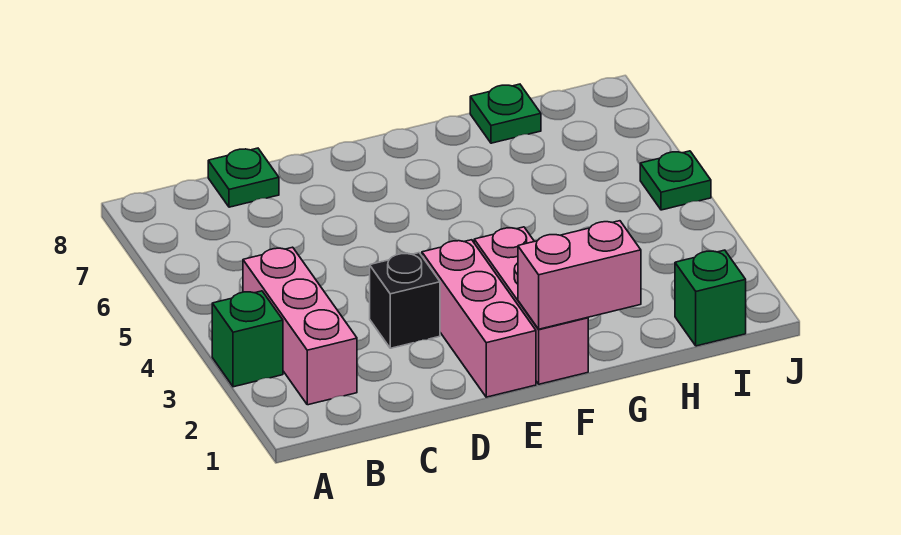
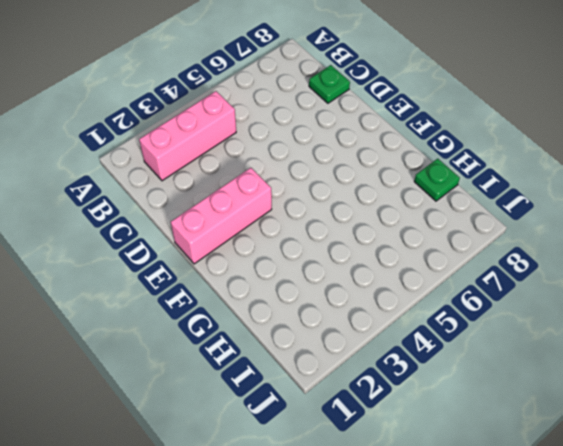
none -> green brick A3 level 1
none -> black brick D3 level 1

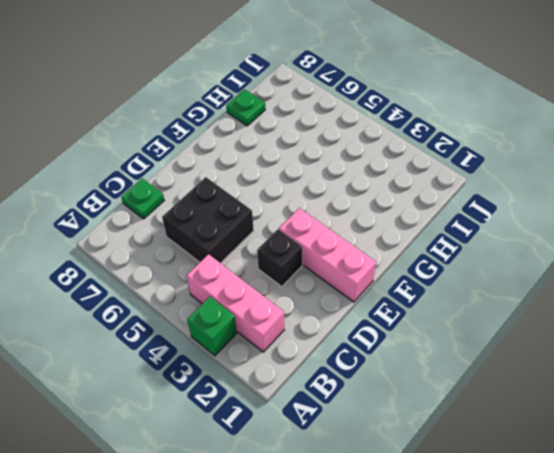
black brick C5:D6 level 1 -> none
none -> pink brick F1:F3 level 1
none -> green brick I1 level 1

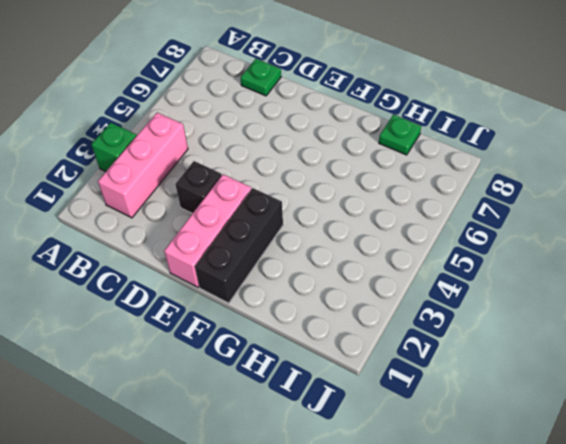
black brick F1:F3 level 1 -> pink brick F1:F3 level 1
none -> green brick I1 level 1
none -> green plate J5 level 1

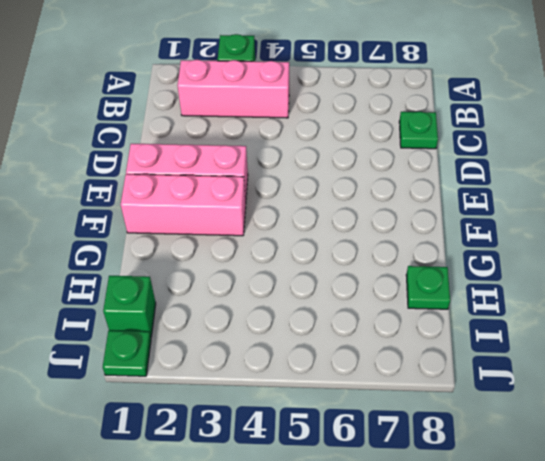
green plate J1 level 1 -> green plate J5 level 1
none -> black brick D3 level 1
none -> pink brick F1:G1 level 2

